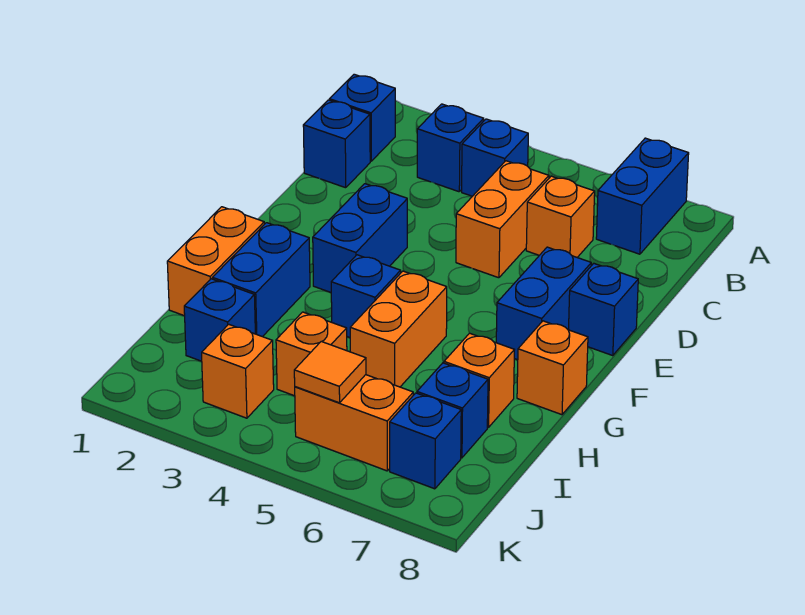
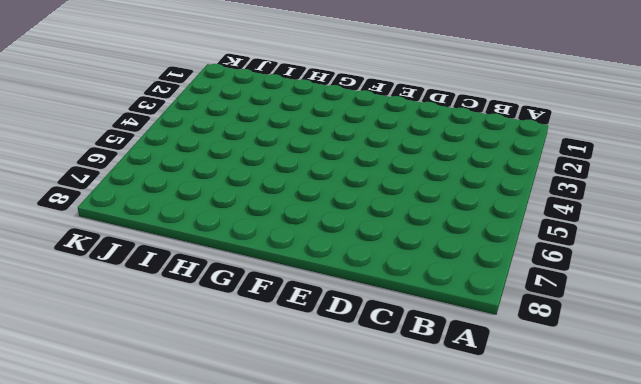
none -> blue brick A7:B7 level 1
none -> blue brick B1 level 1
none -> blue brick B3 level 1

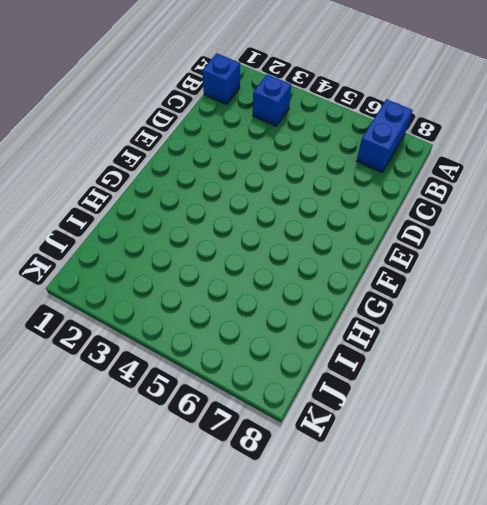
none -> blue brick B4 level 1
none -> blue brick C1 level 1
none -> orange brick C5:D5 level 1

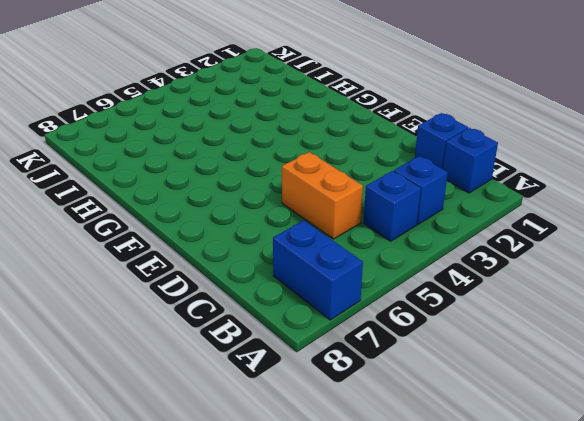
none -> orange brick C6 level 1
none -> blue brick E3:F3 level 1
none -> blue brick E7:F7 level 1

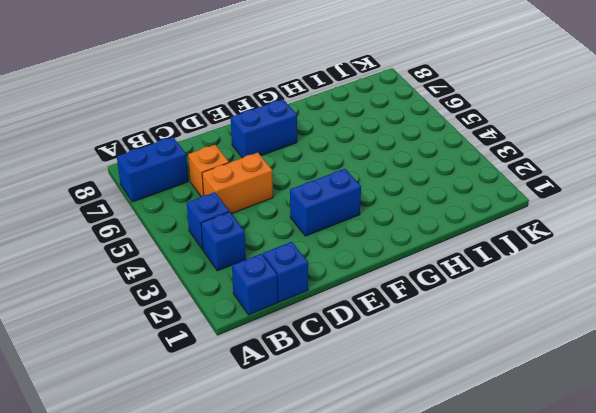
none -> blue brick E8 level 1
none -> orange brick G1:H1 level 1
none -> blue brick G2:H2 level 1

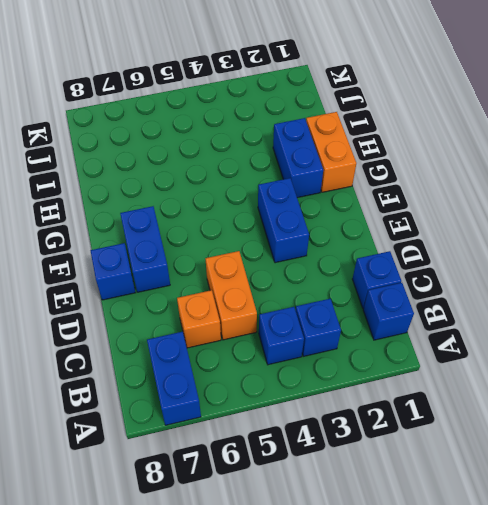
none -> blue brick G4 level 1
none -> orange brick G5:H5 level 1
none -> orange brick G8 level 1

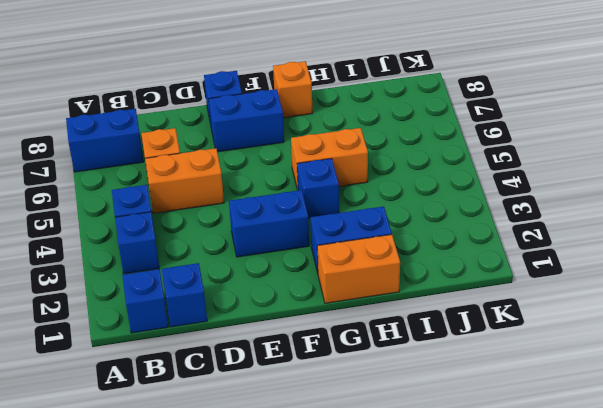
none -> orange brick H7 level 1
none -> blue brick I2 level 1
none -> orange brick I4 level 1

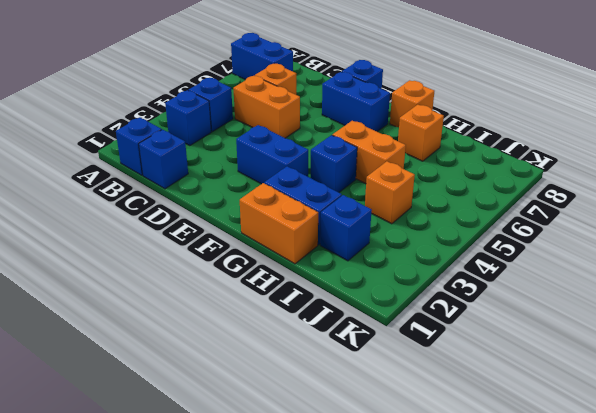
none -> blue brick I7 level 1
none -> orange brick J3 level 1
none -> orange brick J5:J6 level 1

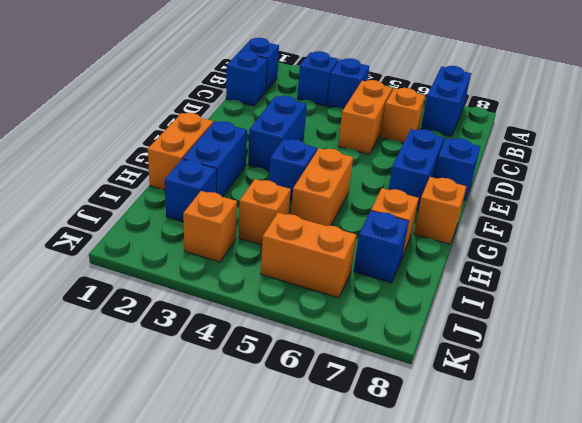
none -> blue brick J7 level 1
none -> orange tile J5 level 2

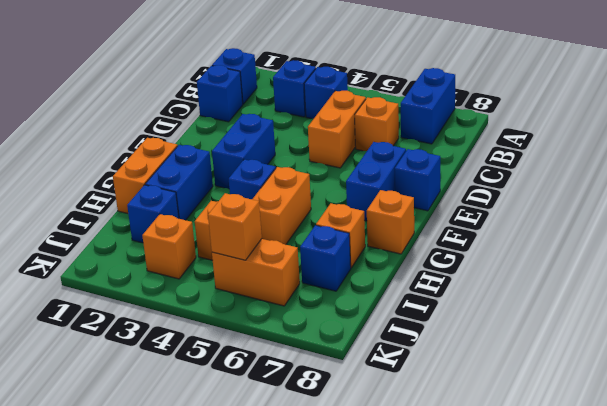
orange brick J5 level 2 -> orange tile J5 level 2
none -> blue brick J7 level 1

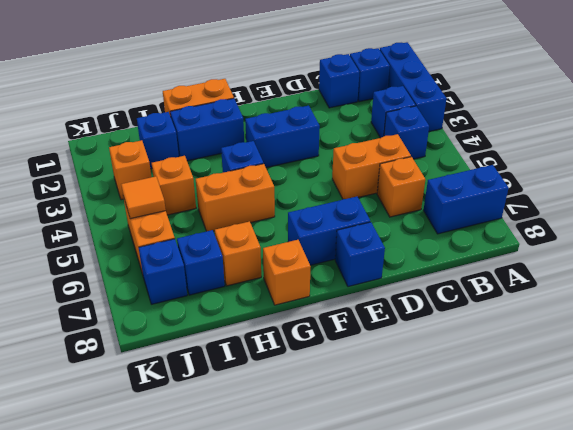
blue brick A1:A3 level 1 -> none

